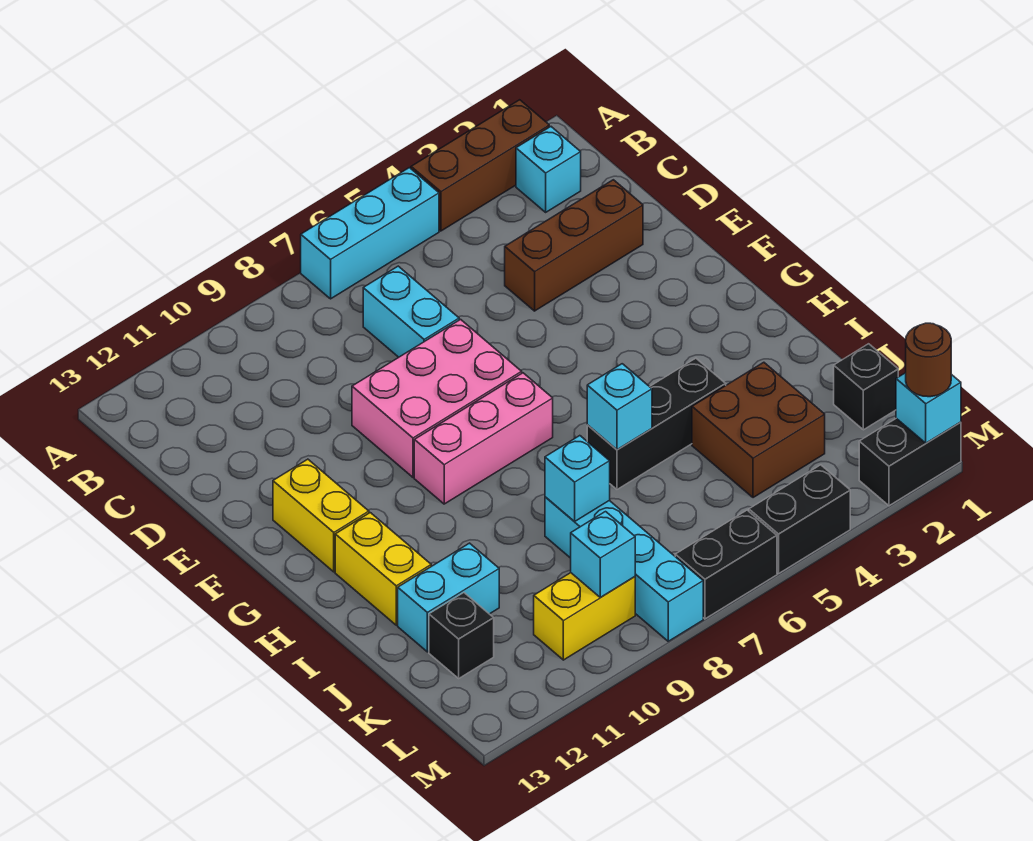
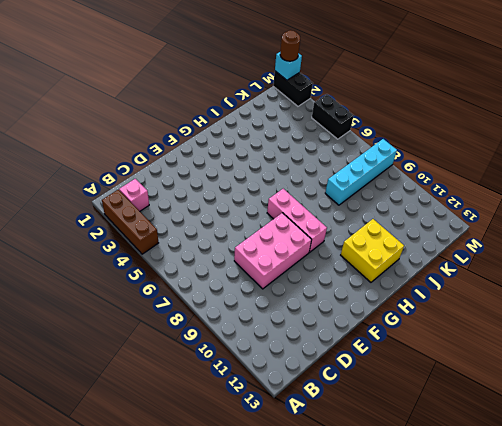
pink brick B2 level 1 -> cyan brick B2 level 1
pink brick D8:F9 level 1 -> pink brick E7:F9 level 1
yellow brick H11:I12 level 1 -> yellow brick H12:I12 level 1
none -> cyan brick A5:A7 level 1
none -> cyan brick C7:D7 level 1
none -> brown brick D2:D4 level 1

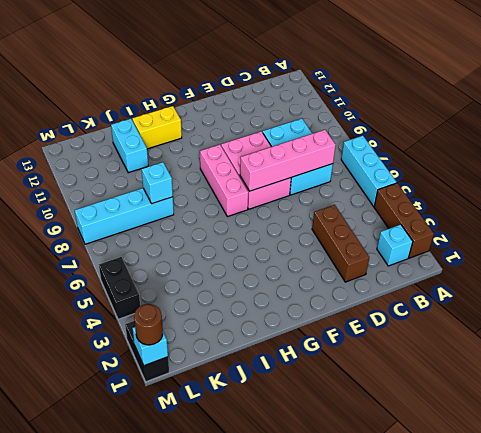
cyan brick C7:D9 level 1 -> cyan brick C7:D7 level 1
pink brick C7:F7 level 2 -> none
none -> yellow brick F12:G12 level 1
none -> black brick I4:I6 level 1
none -> brown brick J3:K4 level 1

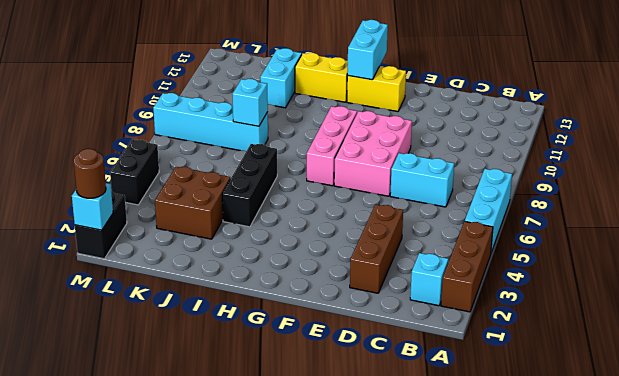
cyan brick G12:G13 level 2 -> none
none -> black brick K1 level 1
none -> black brick K12 level 1
none -> yellow brick L9:L10 level 1

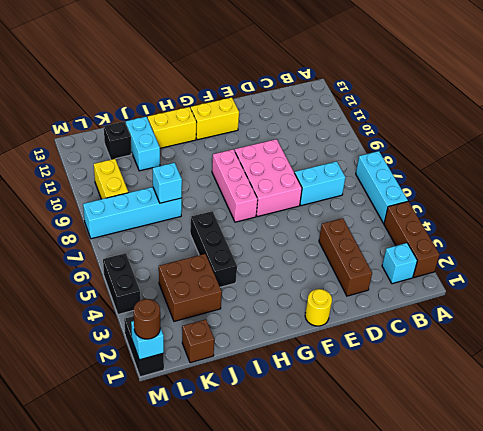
yellow round brick F1 level 1 -> none
brown brick K1 level 1 -> black brick K1 level 1
none -> black brick M6:M7 level 1
none -> cyan brick I6 level 2
none -> cyan brick L9 level 2

